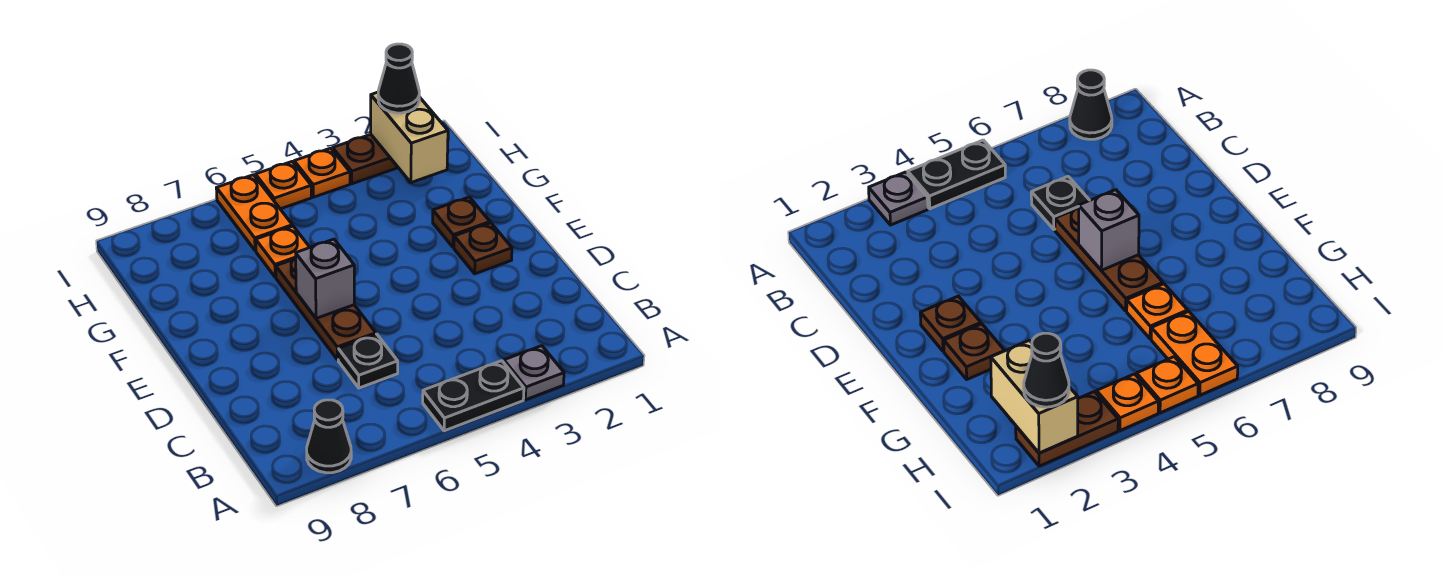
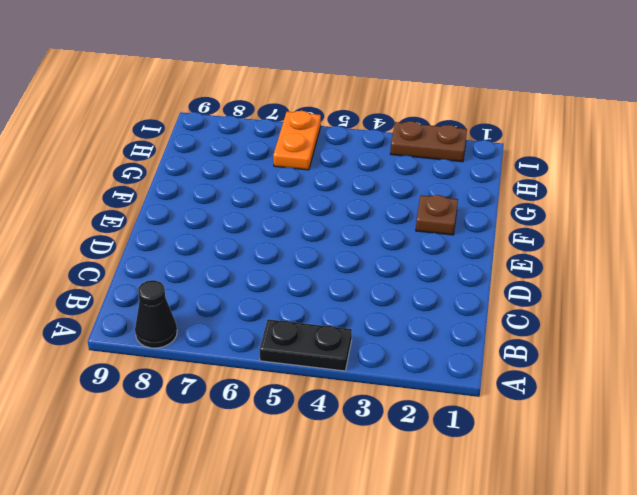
none -> grey plate A3 level 1
none -> black plate C6 level 1
none -> brown plate D6:F6 level 1

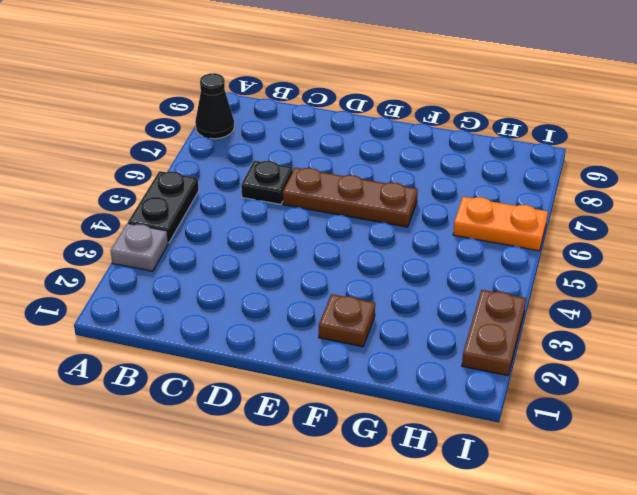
none -> brown plate E2 level 1
none -> orange plate G6 level 1
none -> orange plate I4 level 1

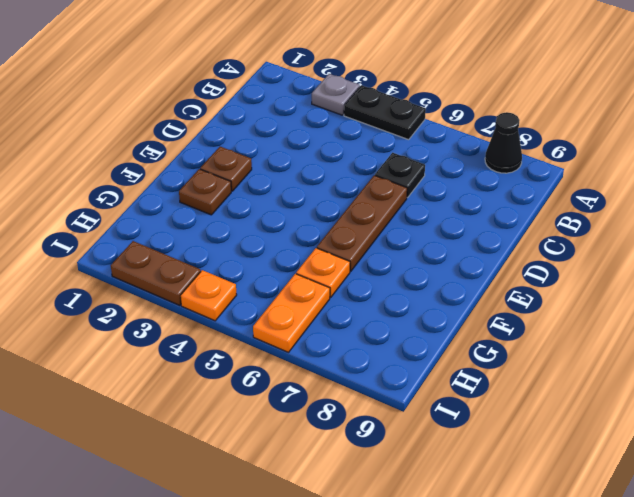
none -> orange plate I5 level 1
none -> grey brick E6 level 2
none -> tan brick H2:I2 level 2

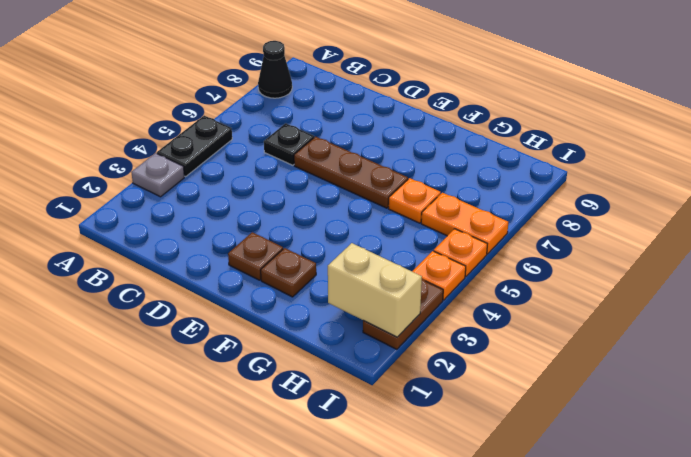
none -> grey brick E6 level 2
none -> black cone I2 level 3

